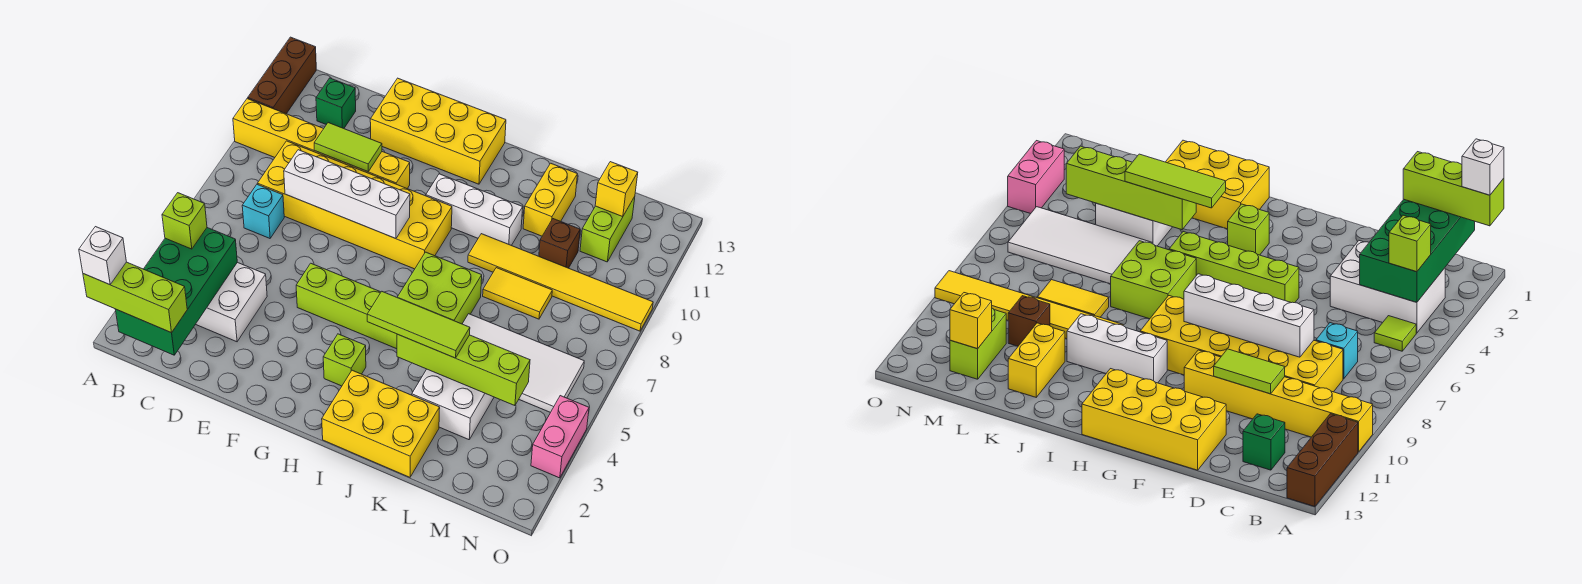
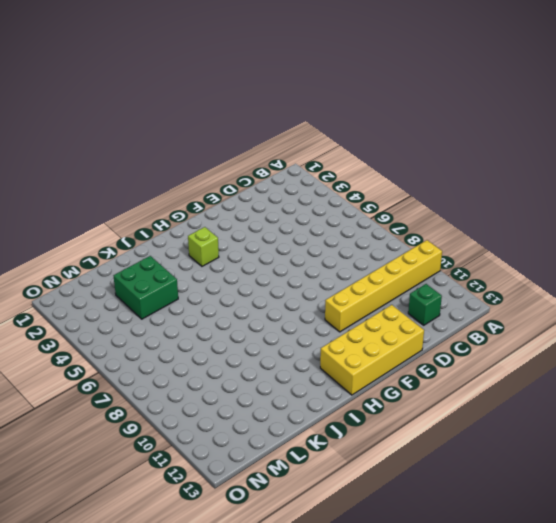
green brick K3:L4 level 1 -> white brick K3:L4 level 1
none -> brown brick A11:A13 level 1
none -> white brick B3:D4 level 1
none -> lime tile B5 level 1
none -> cyan brick C7 level 1

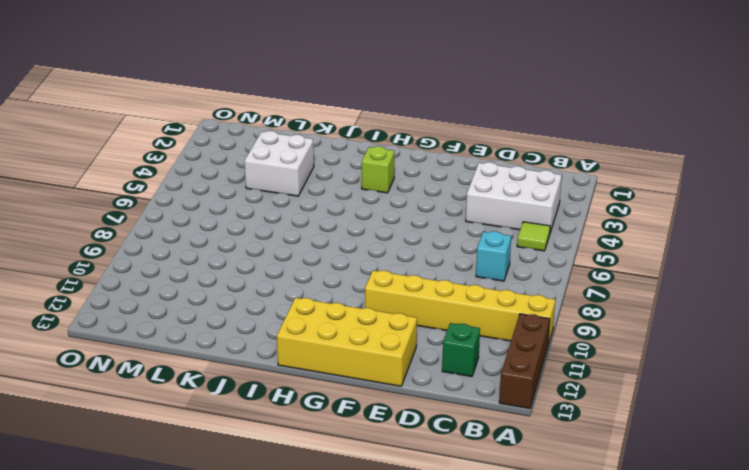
none -> yellow brick C8:H9 level 1
none -> lime brick F5:I5 level 1
none -> white brick H10:J10 level 1
none -> yellow brick I1:K2 level 1

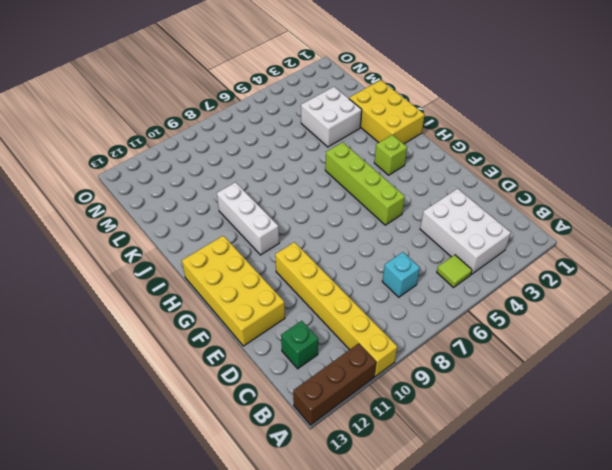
none -> yellow brick C8:H9 level 1
none -> lime brick I6:J7 level 1
none -> yellow tile J9:O9 level 1
none -> white tile K5:N6 level 1

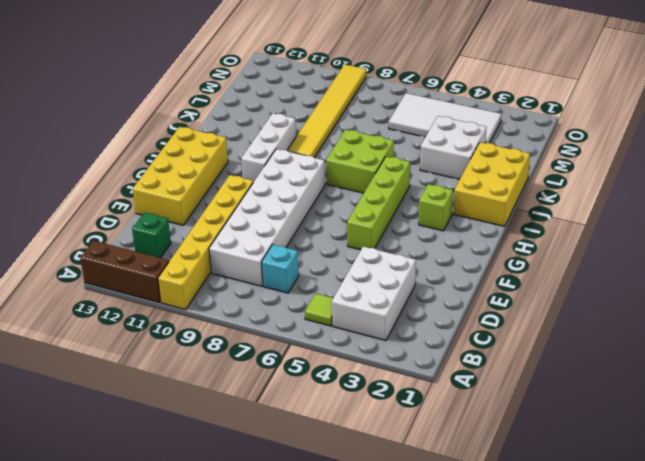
white brick C8:H9 level 1 -> yellow brick C8:H9 level 1
white tile M3:N6 level 1 -> white tile K5:N6 level 1
none -> yellow tile K8:L8 level 1
none -> yellow brick K11:K12 level 1
none -> brown brick L10 level 1
none -> lime brick M11:M12 level 1

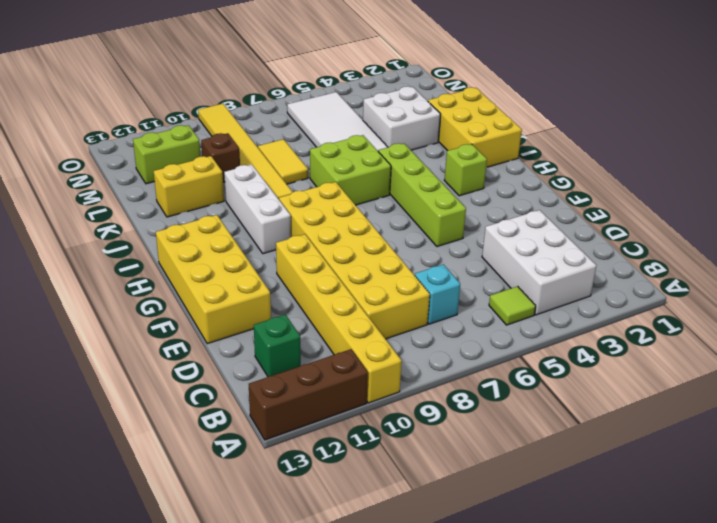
none -> pink brick O3:O4 level 1
none -> green brick B1:C4 level 2
none -> white brick D8:G8 level 2
none -> lime tile D10:E10 level 2

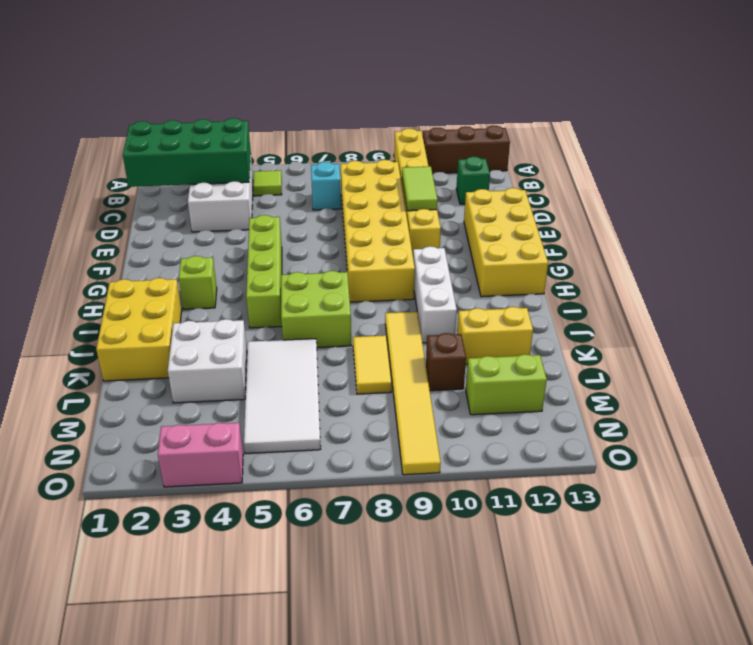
none -> white brick D8:G8 level 2
none -> lime brick J4:M4 level 2
none -> yellow brick M12 level 2
none -> lime brick A1:C1 level 3

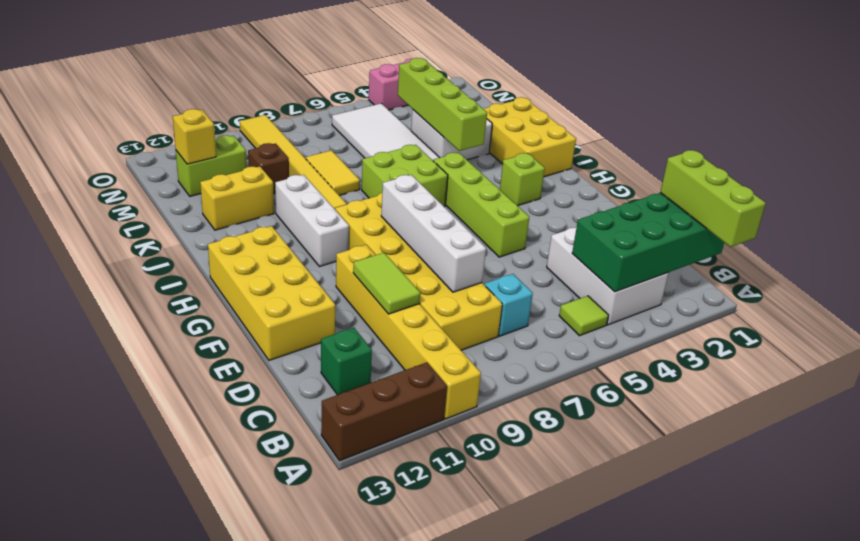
none -> lime brick B4 level 3
none -> lime tile I4:K4 level 3
none -> white brick A1 level 4

